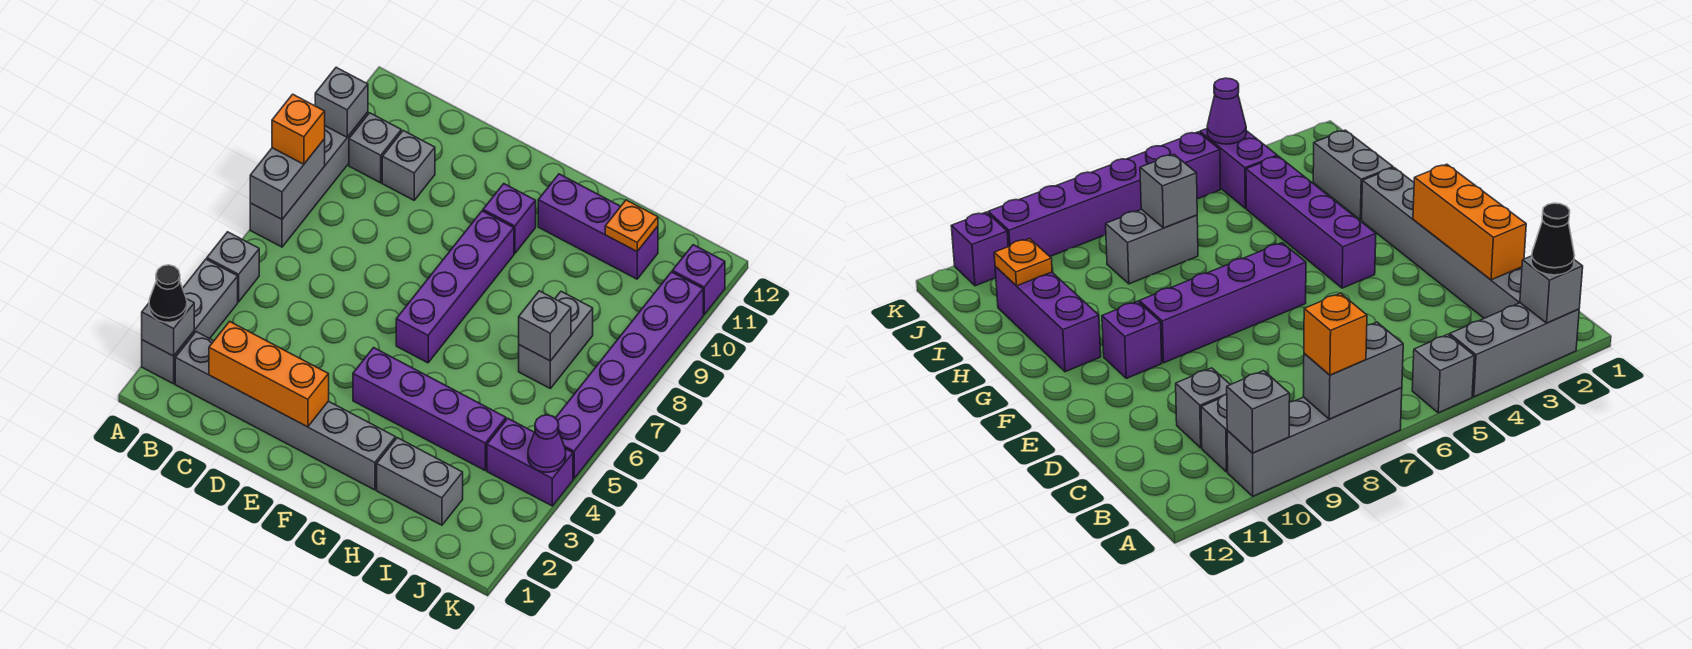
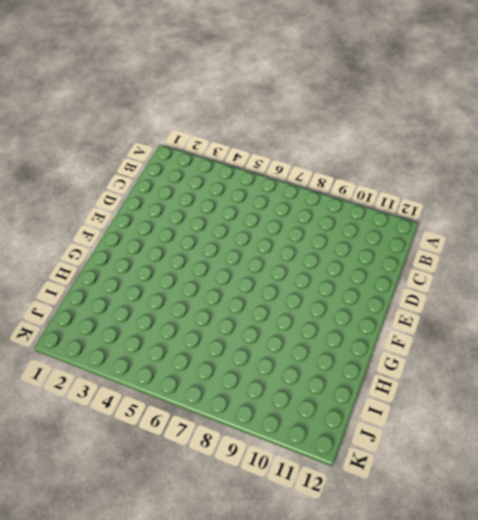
none -> grey brick A2:A4 level 1
none -> grey brick A5 level 1
none -> grey brick A7:A10 level 1

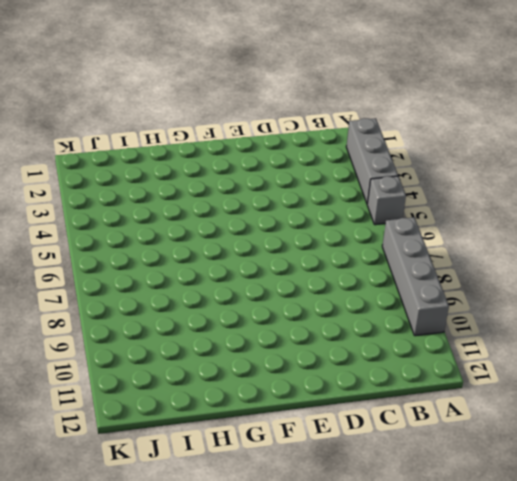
none -> grey brick B2:G2 level 1
none -> grey brick B10 level 1
none -> grey brick C10 level 1

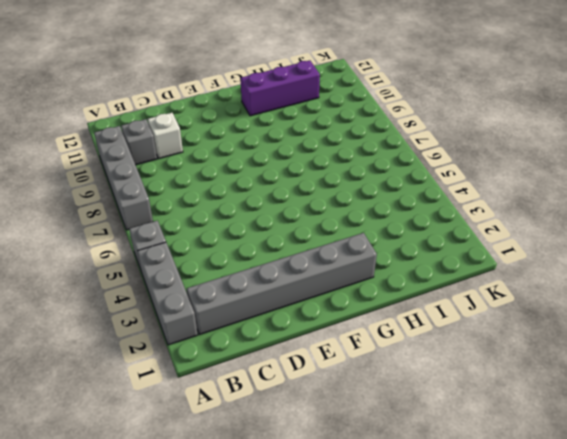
white brick C10 level 1 -> grey brick C10 level 1
none -> purple brick F4:I4 level 1
none -> purple brick F6:F9 level 1
none -> purple brick F10 level 1

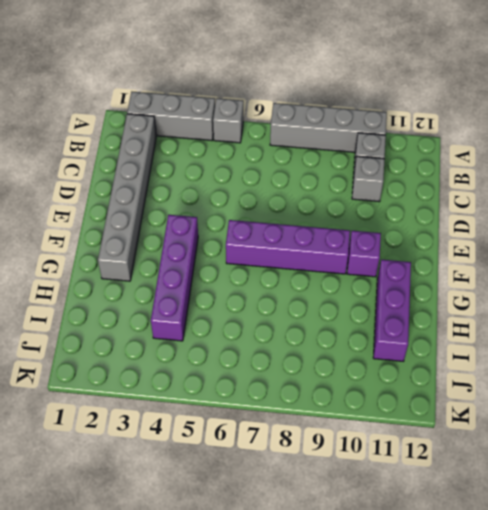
none -> grey brick H2:I2 level 1
none -> grey brick I7:I8 level 1
none -> purple brick J4:K4 level 1

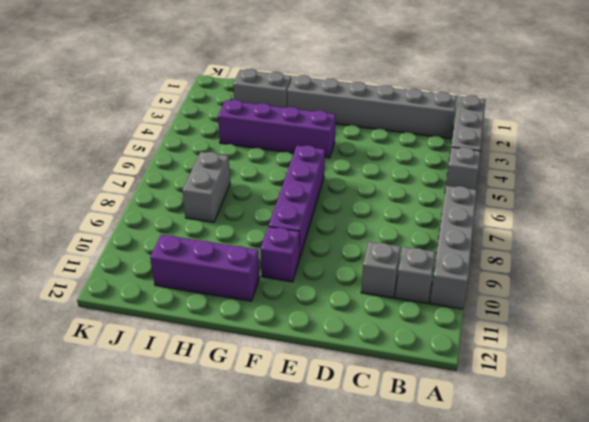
none -> purple brick J4:K4 level 1
none -> purple brick K5:K10 level 1
none -> purple brick K11 level 1

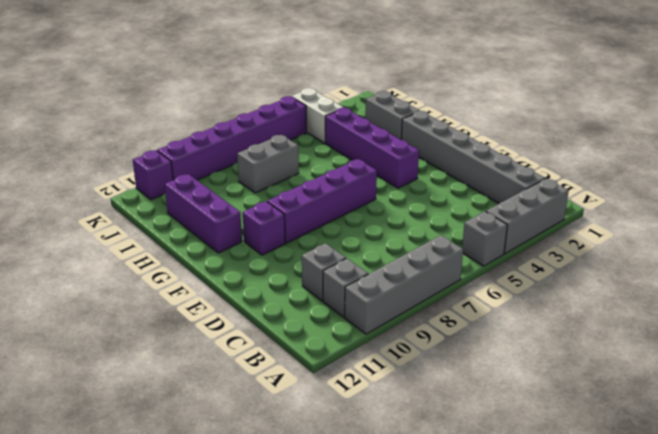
white brick J4:K4 level 1 -> purple brick J4:K4 level 1
none -> grey brick A2 level 2
none -> grey brick A7:A8 level 2
none -> grey brick A10 level 2

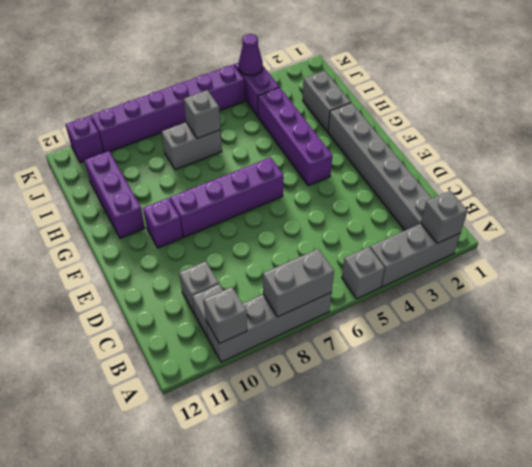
none -> orange brick C2:E2 level 2
none -> orange plate I11 level 2
none -> black cone A2 level 3

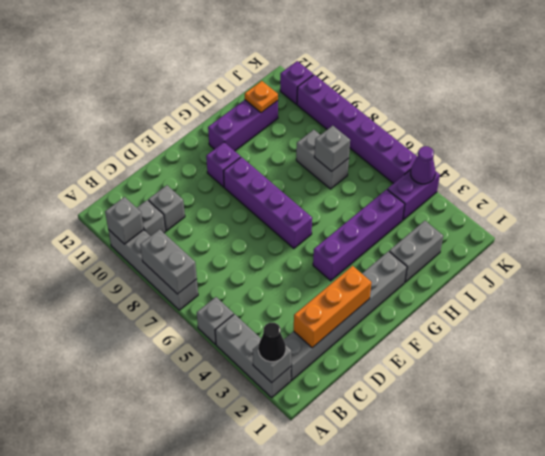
none -> orange brick A8 level 3

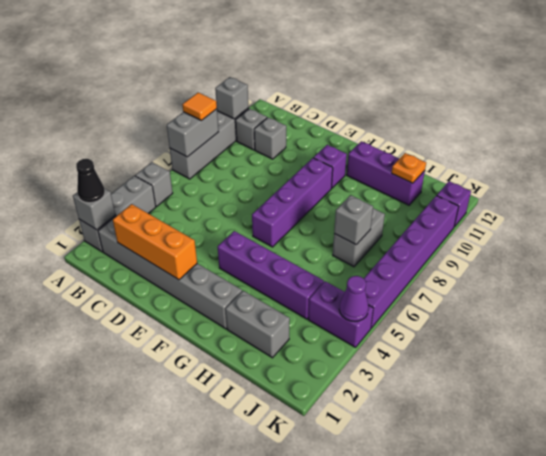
orange tile A8 level 3 -> orange brick A8 level 3

